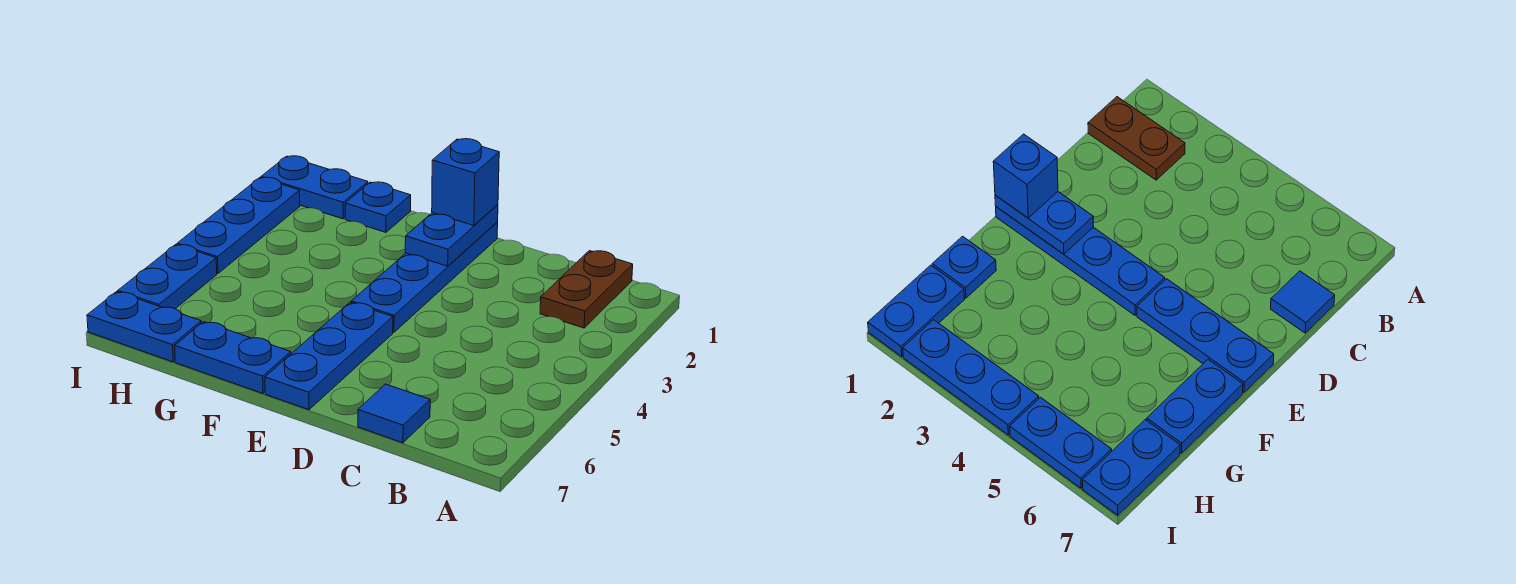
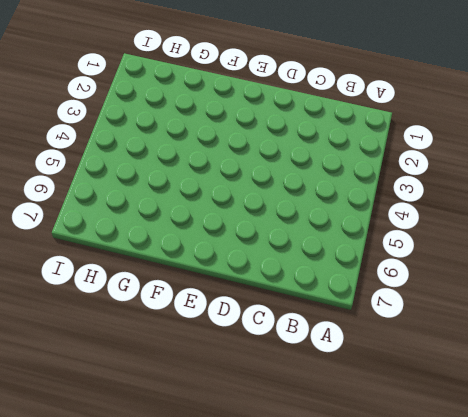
none -> brown plate B1:B2 level 1
none -> blue tile C7 level 1
none -> blue plate E1:E4 level 1

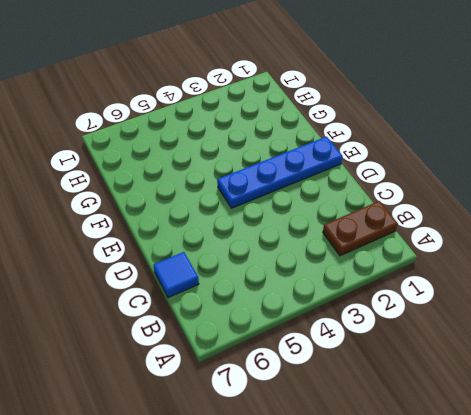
none -> blue plate E5:E7 level 1
none -> blue plate F7:G7 level 1
none -> blue plate G1 level 1

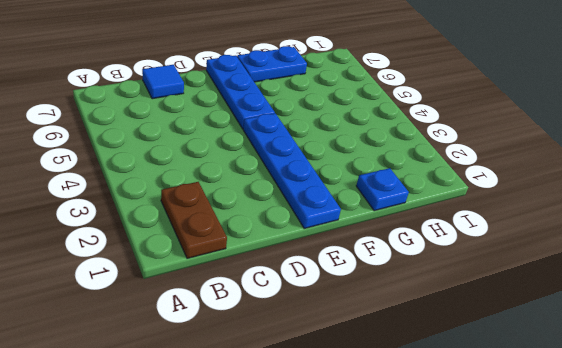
none -> blue plate H1:I1 level 1
none -> blue plate H7:I7 level 1
none -> blue plate I2:I4 level 1

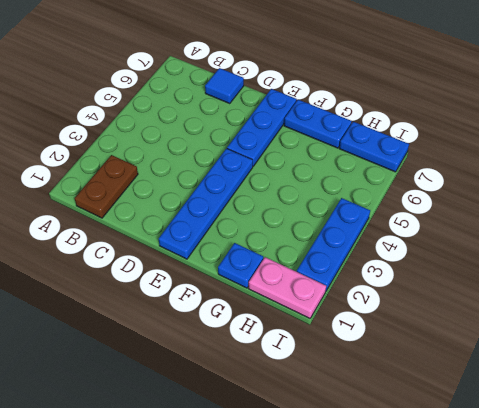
pink plate H1:I1 level 1 -> blue plate H1:I1 level 1
none -> blue plate I5:I6 level 1
none -> blue plate E1:E2 level 2
none -> blue brick E1 level 3

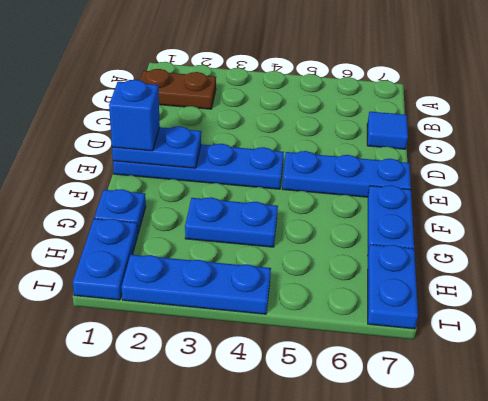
blue plate G3:G4 level 1 -> blue plate I5:I6 level 1

